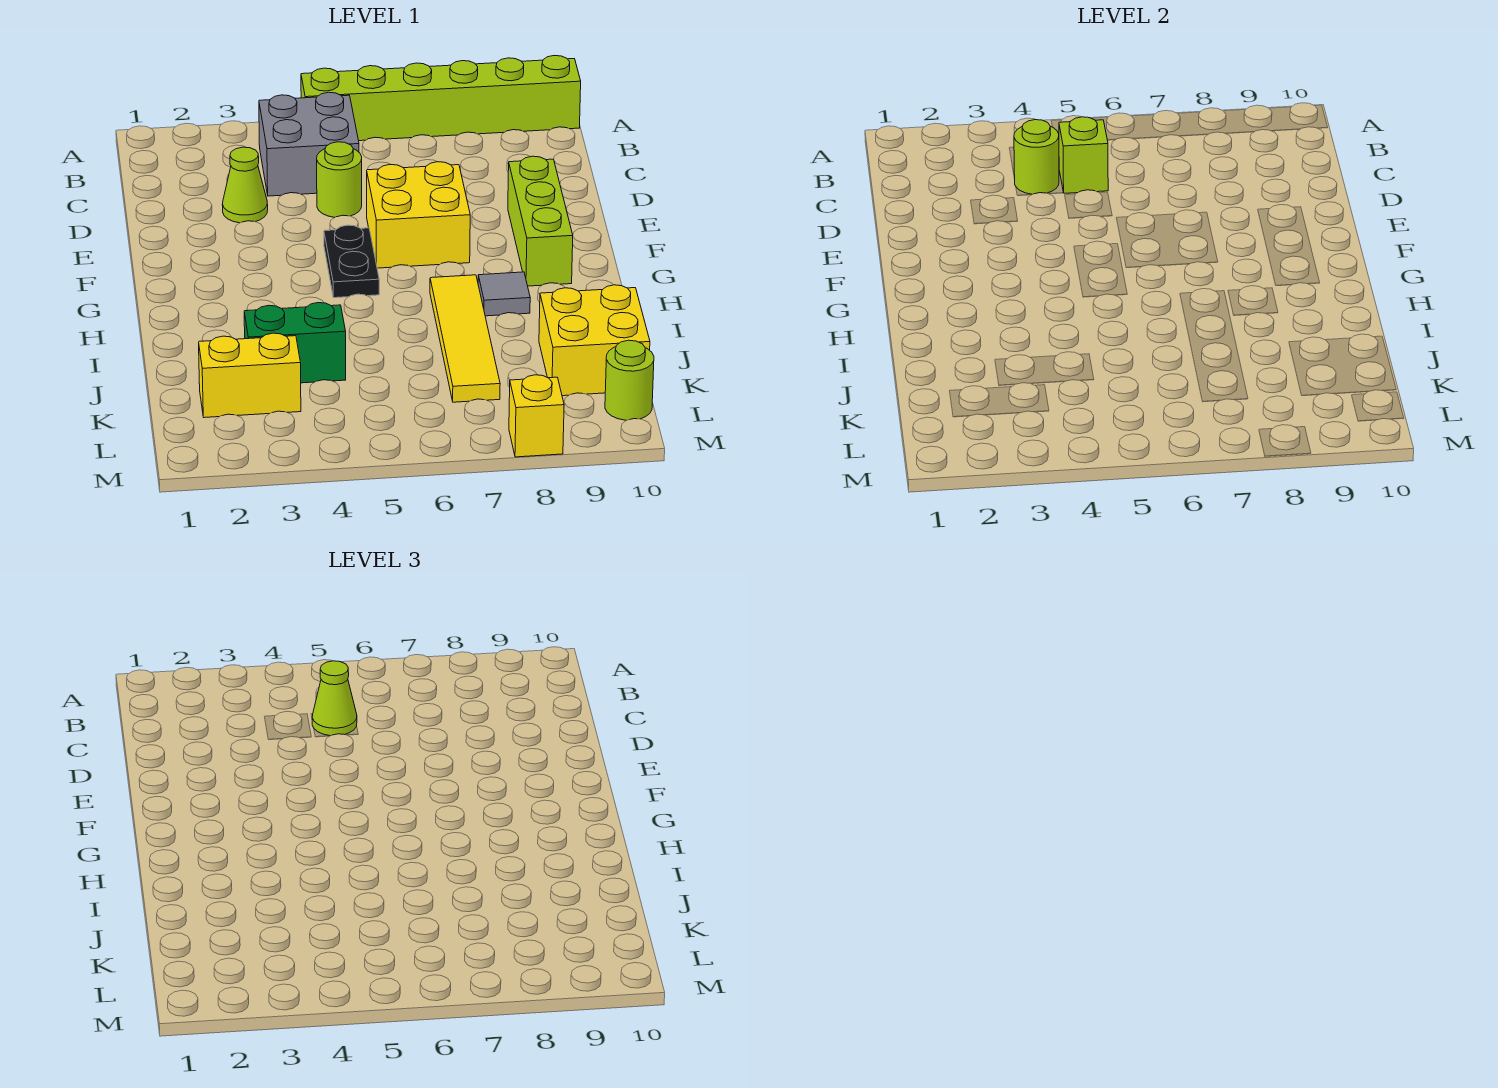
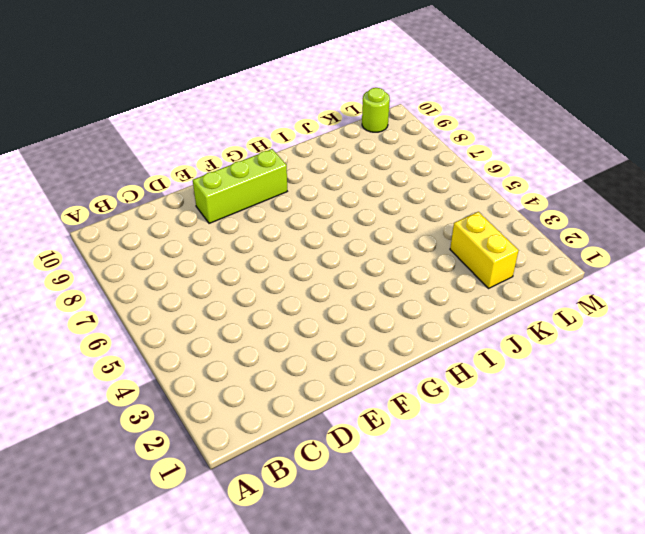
none -> lime brick A5:A10 level 1
none -> grey brick B4:C5 level 1
none -> lime cone D3 level 1

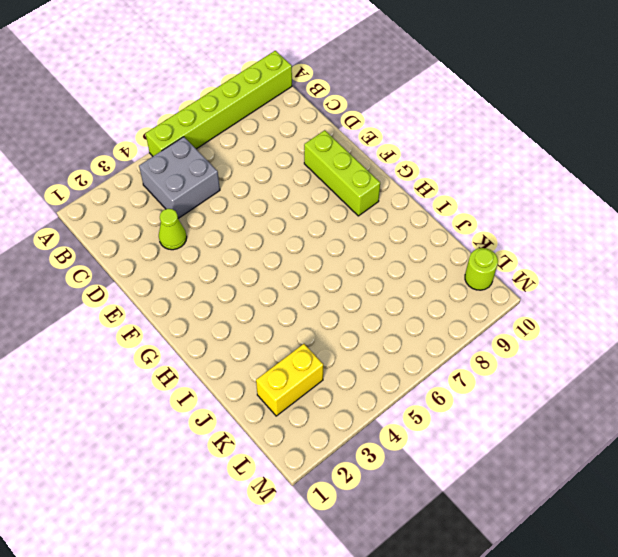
none -> lime round brick D5 level 1
none -> yellow brick E6:F7 level 1
none -> black plate F5:G5 level 1

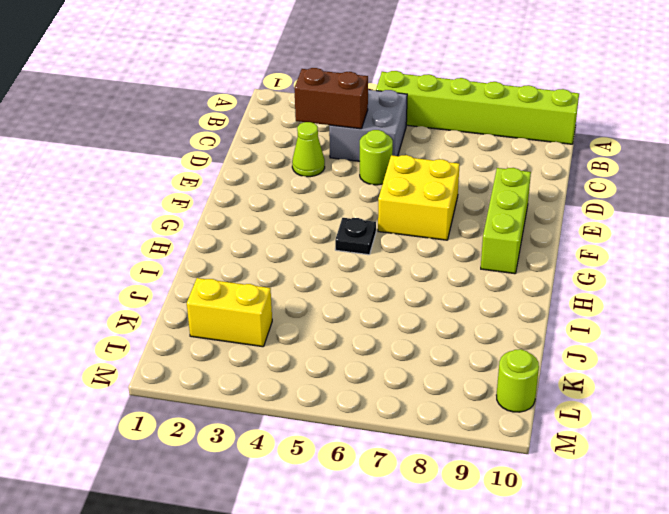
brown brick C3:C4 level 2 -> lime round brick C4 level 2
black plate G5 level 1 -> black plate F5:G5 level 1
none -> yellow tile H7:K7 level 1
none -> grey tile H8 level 1
none -> green brick J3:J4 level 1

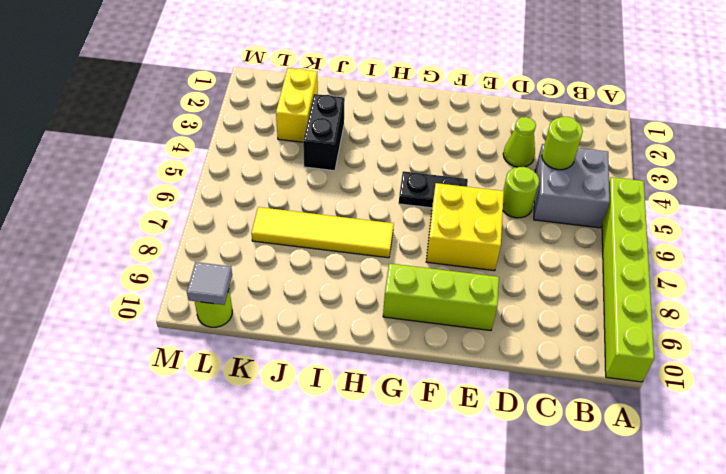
black brick J3:J4 level 1 -> green brick J3:J4 level 1
grey tile L10 level 2 -> grey tile H8 level 1
none -> yellow brick J9:K10 level 1
none -> yellow brick M8 level 1
none -> lime brick C5 level 2

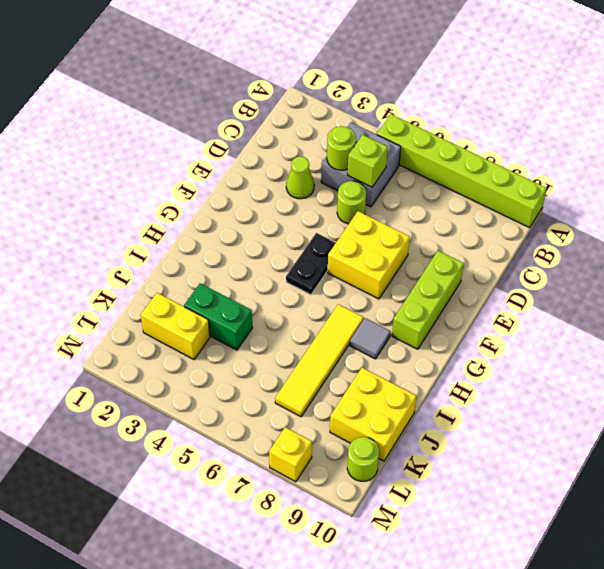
none -> lime cone C5 level 3

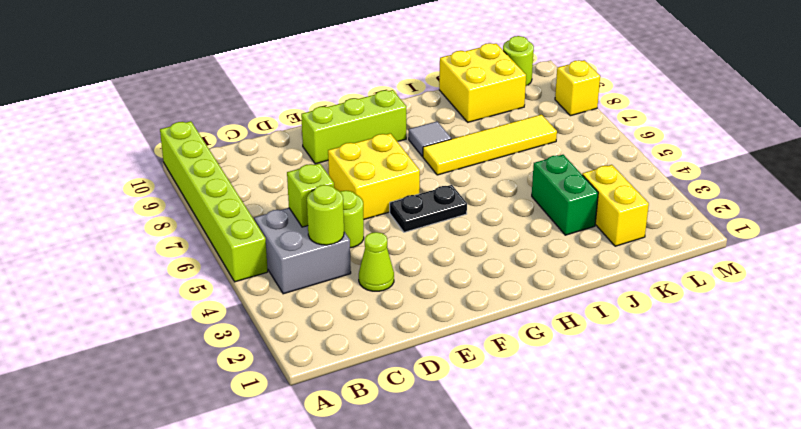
none -> lime cone C5 level 3

